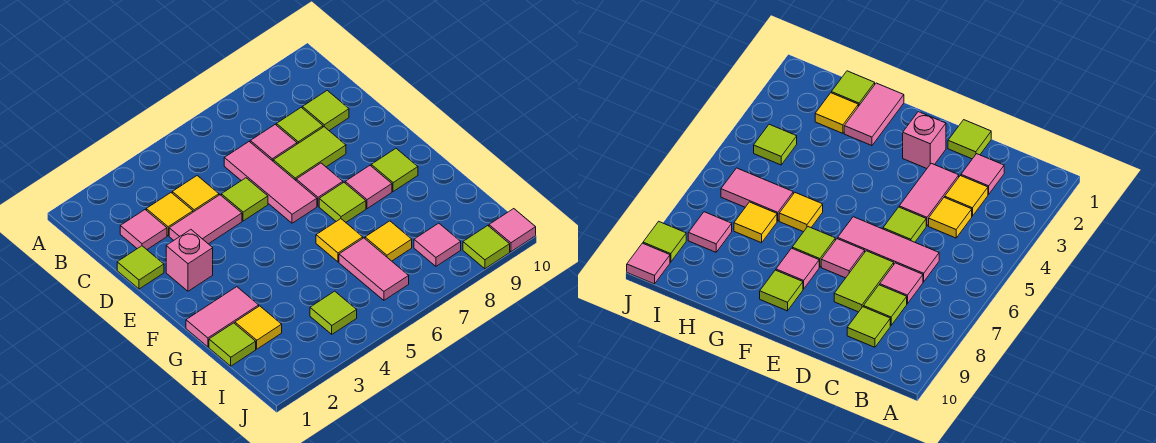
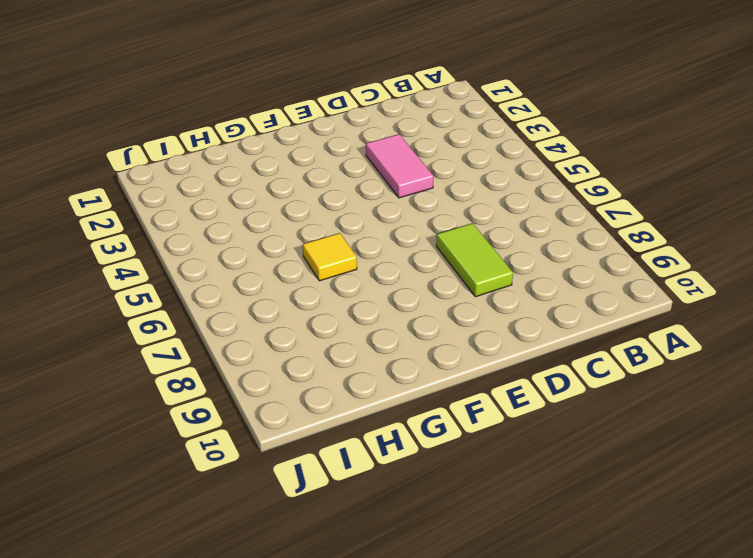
none -> pink tile C2 level 1
none -> yellow tile C3 level 1
none -> yellow tile C4 level 1

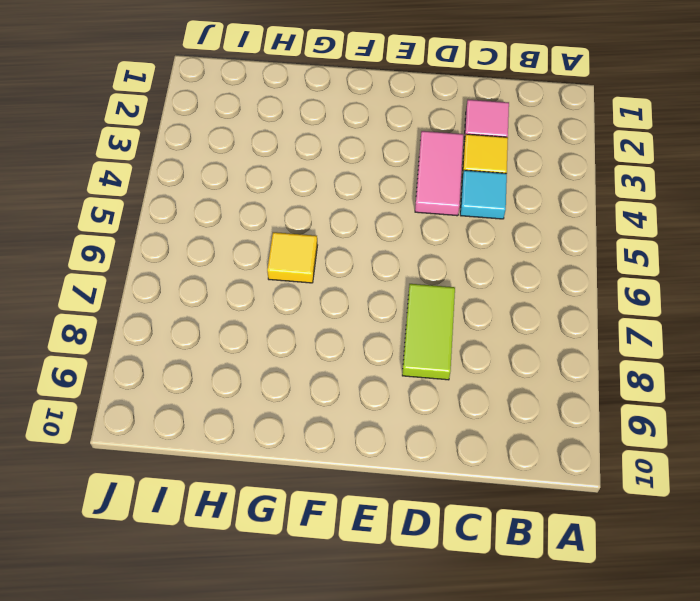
cyan tile C4 level 1 -> yellow tile C4 level 1
none -> pink tile C6:E6 level 1
none -> pink tile C7 level 1
none -> lime tile C8 level 1

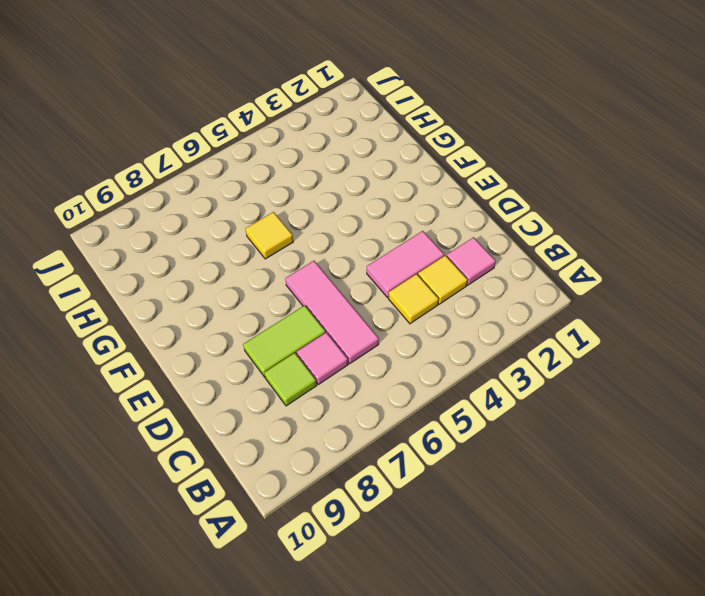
none -> lime tile C9 level 1
none -> lime tile D1 level 1
none -> lime tile D5 level 1

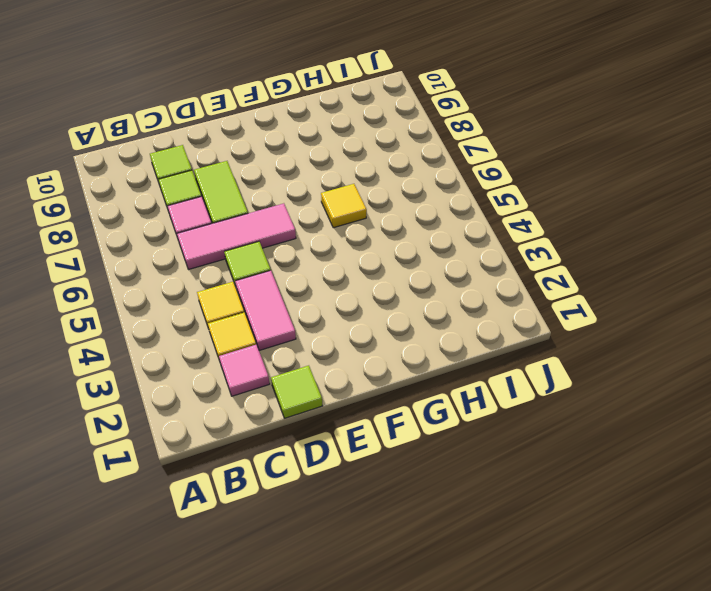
none -> pink brick E2 level 1
none -> pink tile E7 level 1
none -> lime tile F7 level 1

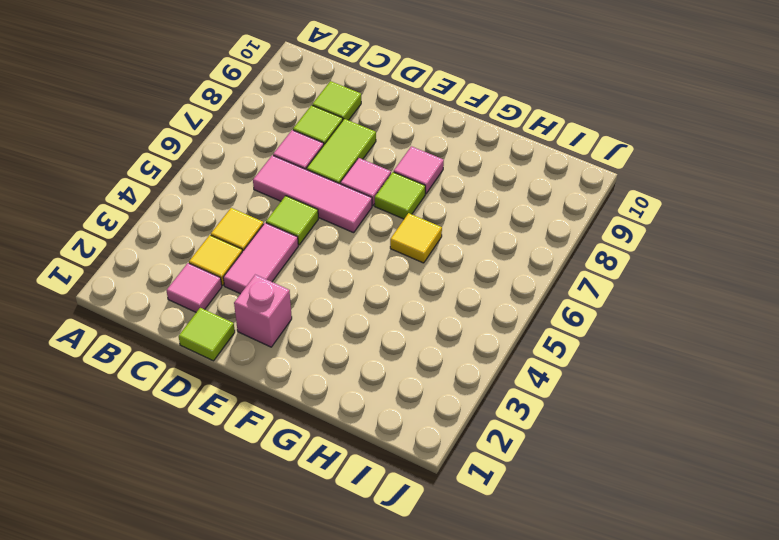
none -> lime tile F9 level 1
none -> pink tile G1:G2 level 1
none -> lime tile H1 level 1

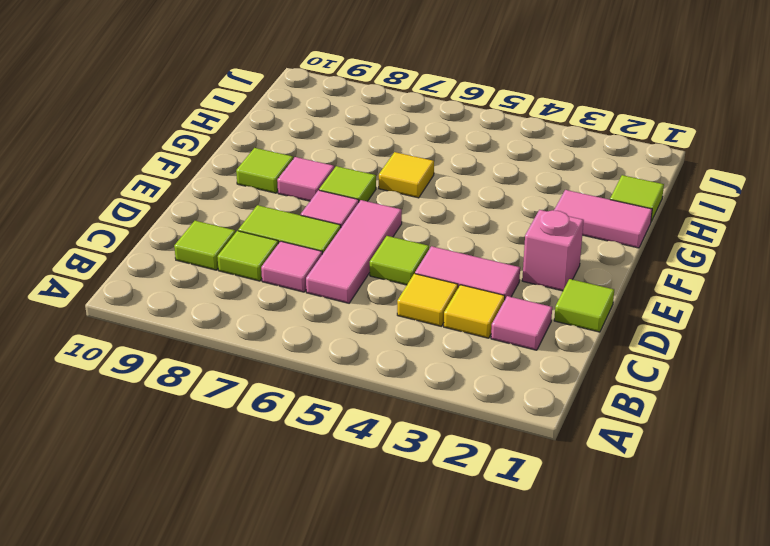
none -> yellow tile H2 level 1
none -> pink tile H6:I6 level 1
none -> yellow tile H7 level 1

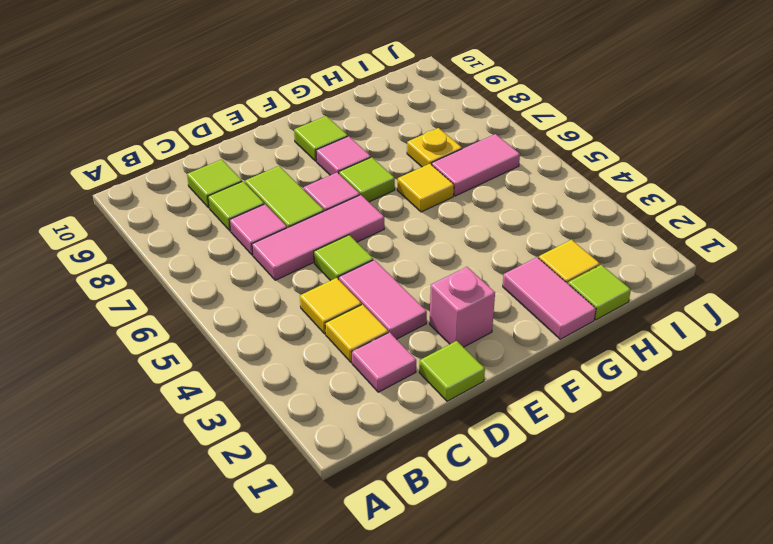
yellow plate H7 level 1 -> yellow tile H7 level 1
none -> lime tile I4 level 1
none -> pink tile I8 level 1
none -> lime tile J9 level 1

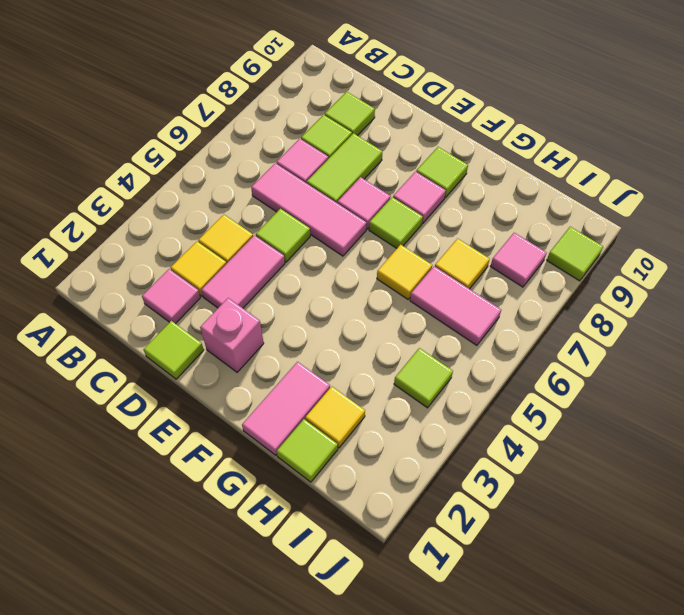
none -> pink tile J10 level 1

